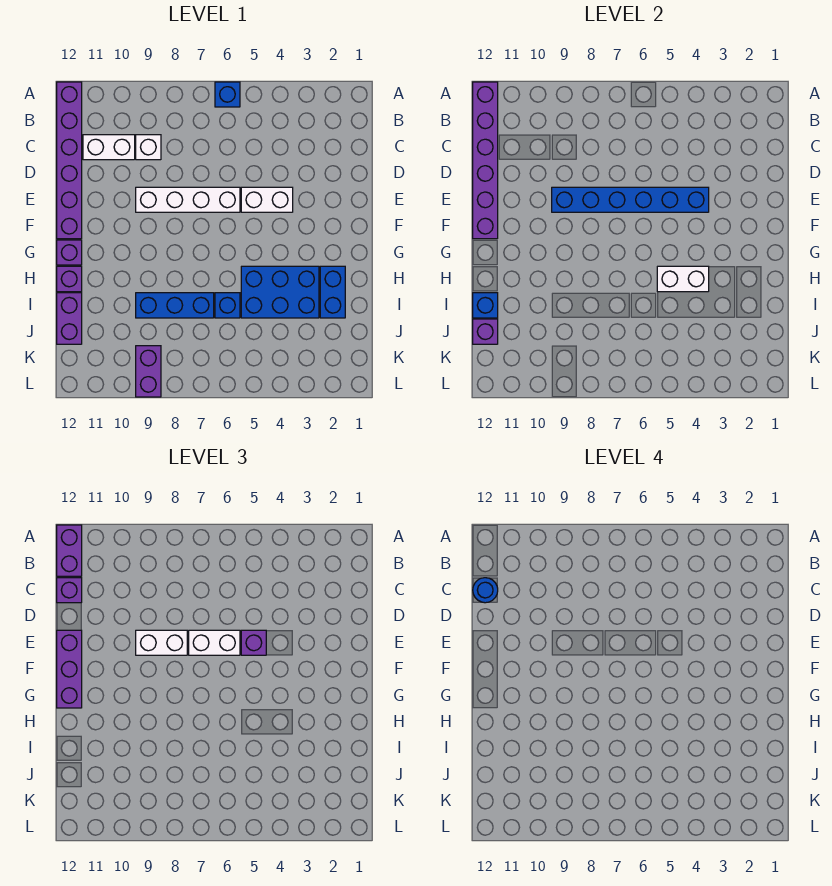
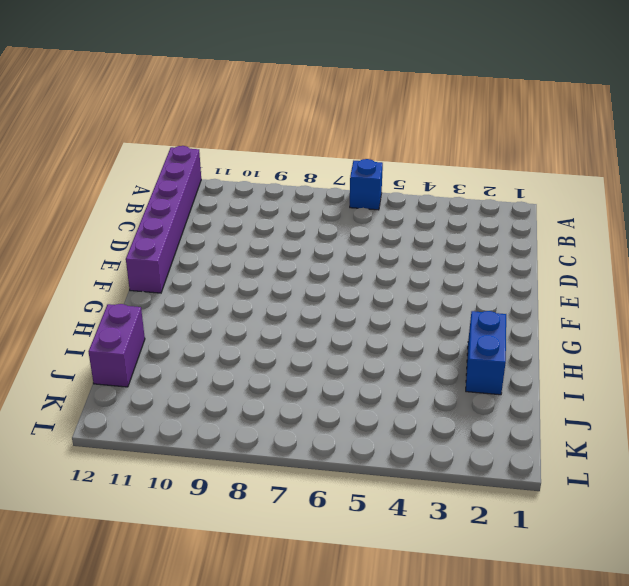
none -> white brick C9 level 1
none -> white brick C10:C11 level 1
none -> white brick E4:E5 level 1

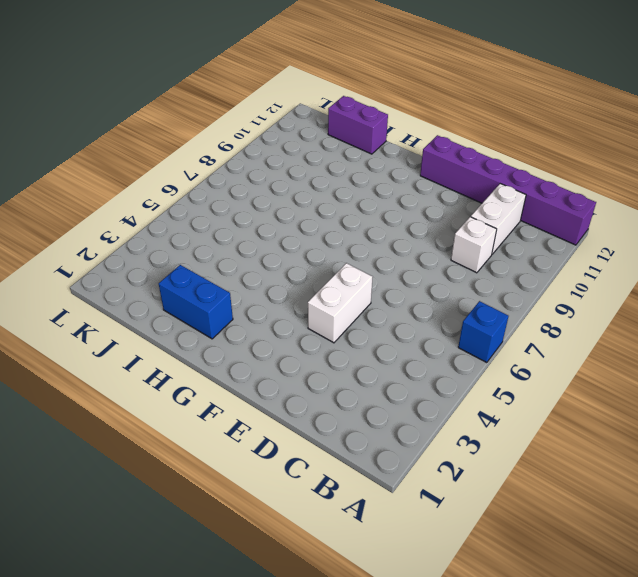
none -> white brick E6:E9 level 1
none -> purple brick G12 level 1
none -> blue brick H3:I5 level 1

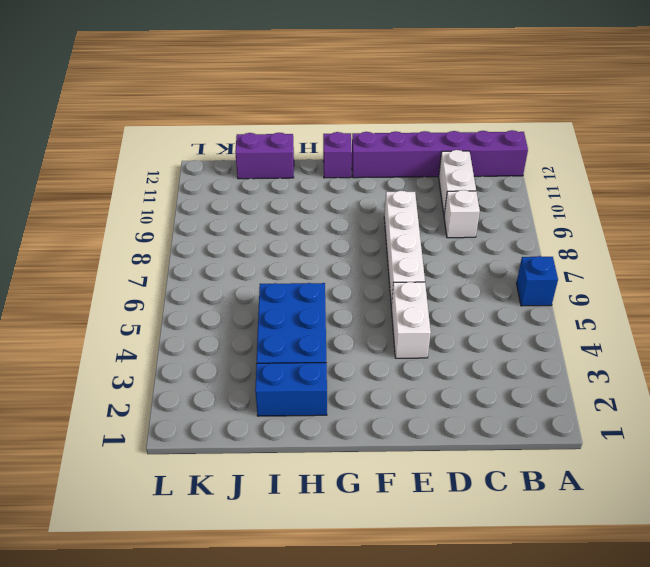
none -> purple brick H12 level 1
none -> blue brick I6 level 1
none -> blue brick I7:I9 level 1

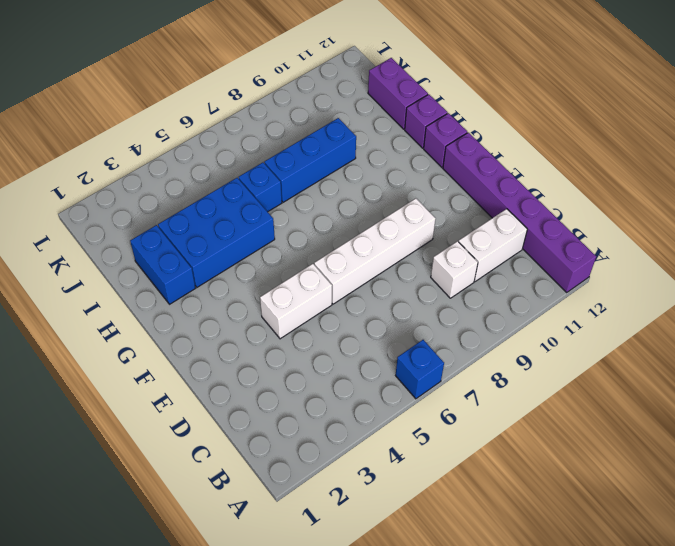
none -> purple brick K9:L9 level 1
none -> purple brick A12:F12 level 2
none -> blue brick E4:E9 level 2

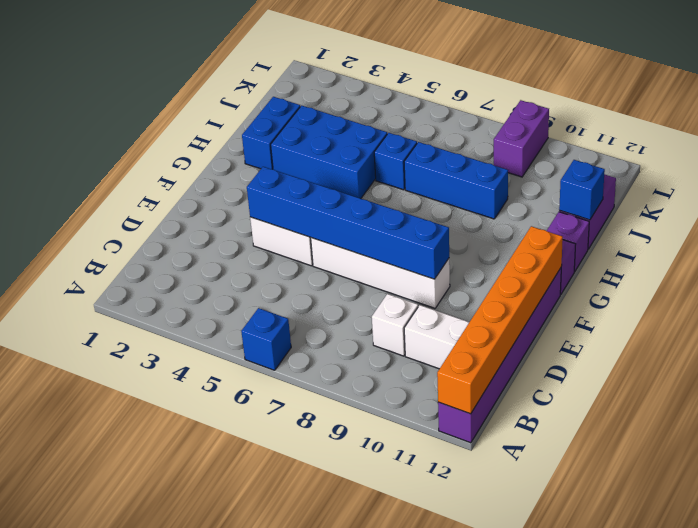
orange brick A12:F12 level 2 -> purple brick A12:F12 level 2
none -> white brick H4:H5 level 2
none -> purple brick J12 level 2
none -> purple brick A12:B12 level 3

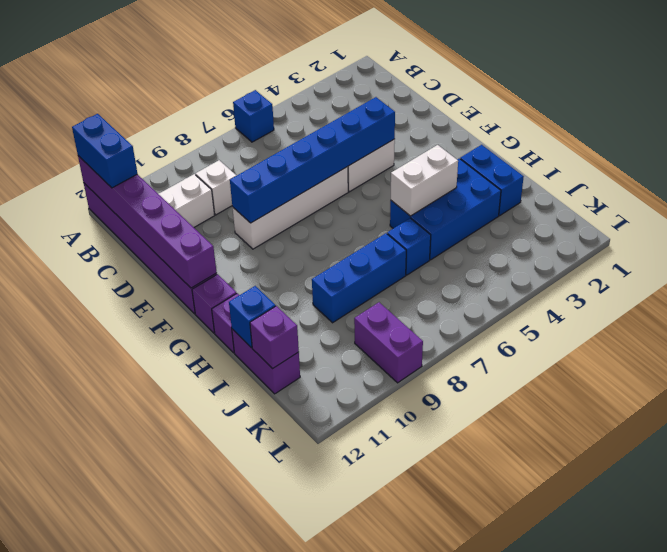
blue brick A12:B12 level 3 -> purple brick A12:B12 level 3
none -> purple brick C12 level 3
none -> purple brick E5 level 3
none -> white brick E6:E7 level 3

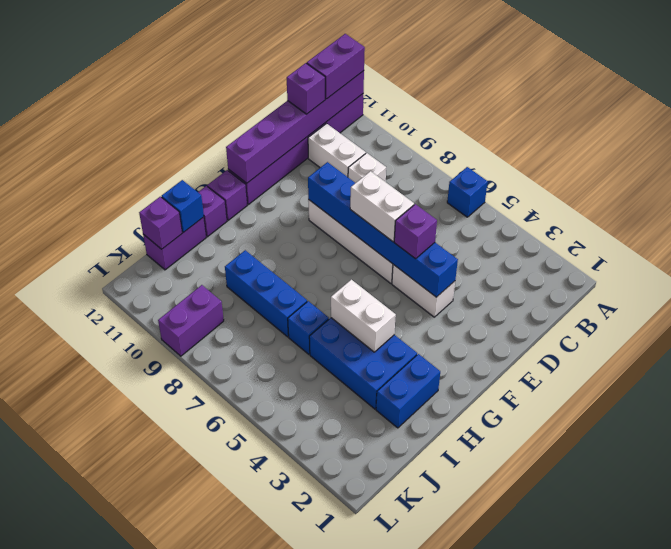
none -> white brick E8:E9 level 3
none -> purple brick E12:G12 level 3
none -> blue round brick C12 level 4

